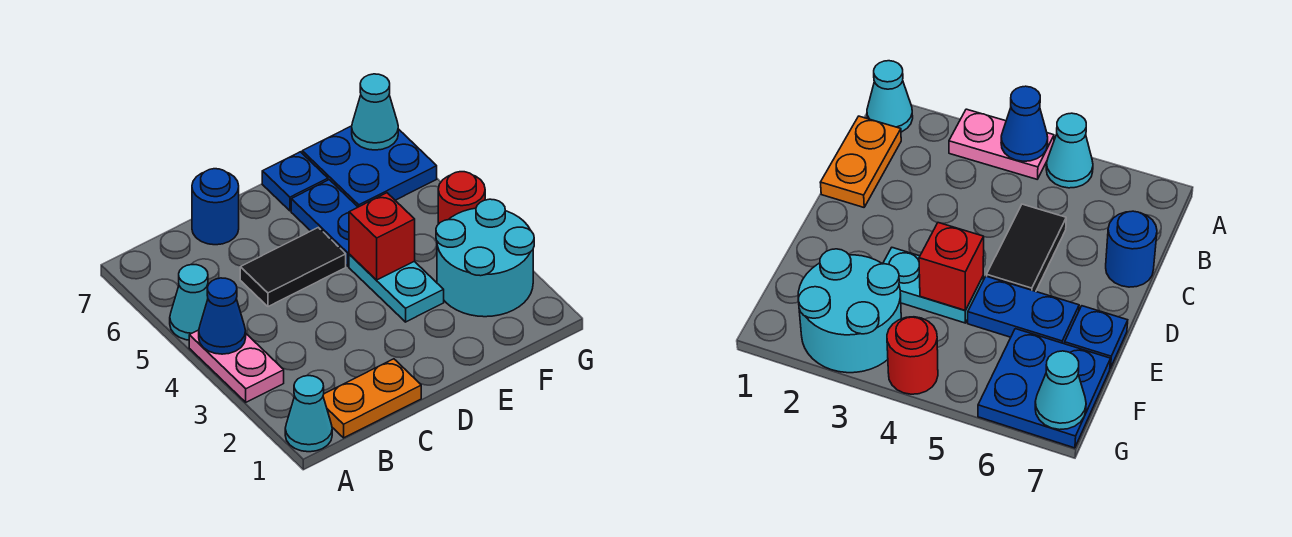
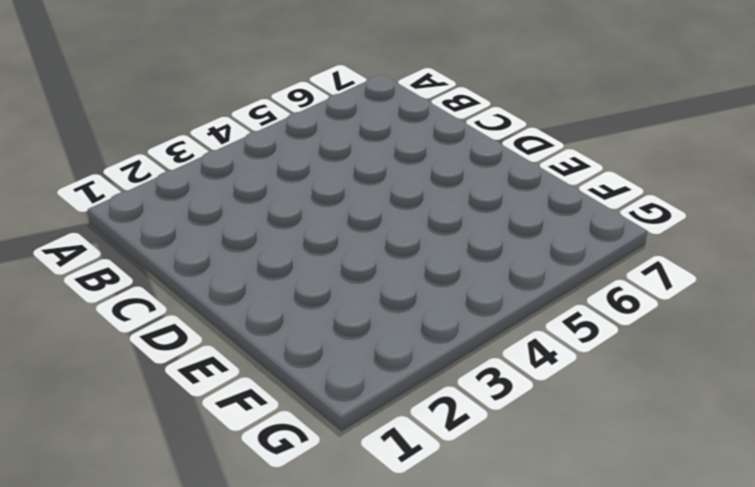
none -> cyan cone A1 level 1
none -> pink plate A3:A4 level 1
none -> cyan cone A5 level 1

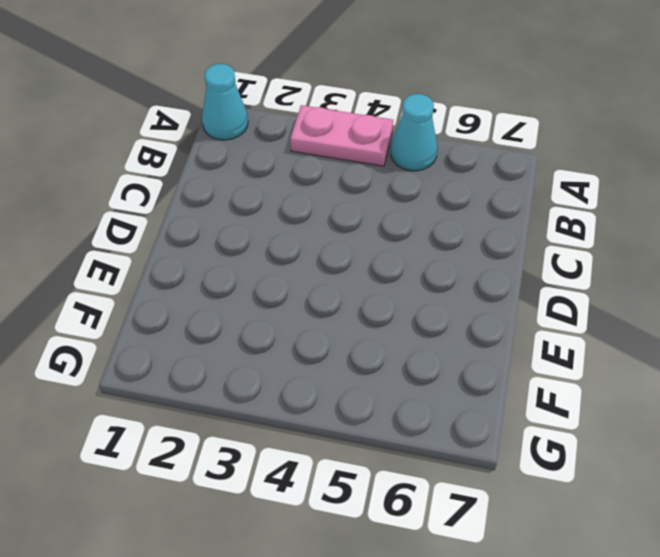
none -> orange plate B1:C1 level 1
none -> black tile C5:D5 level 1
none -> blue round brick C7 level 1

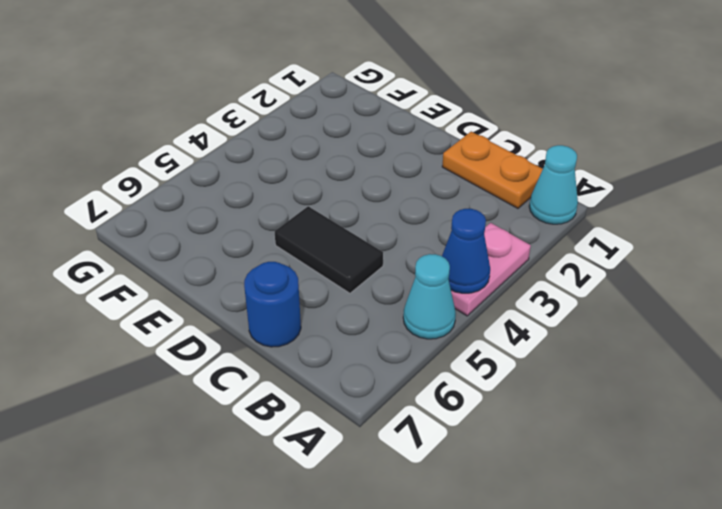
none -> cyan plate E3:E4 level 1
none -> blue plate E5:E6 level 1
none -> blue plate E7 level 1

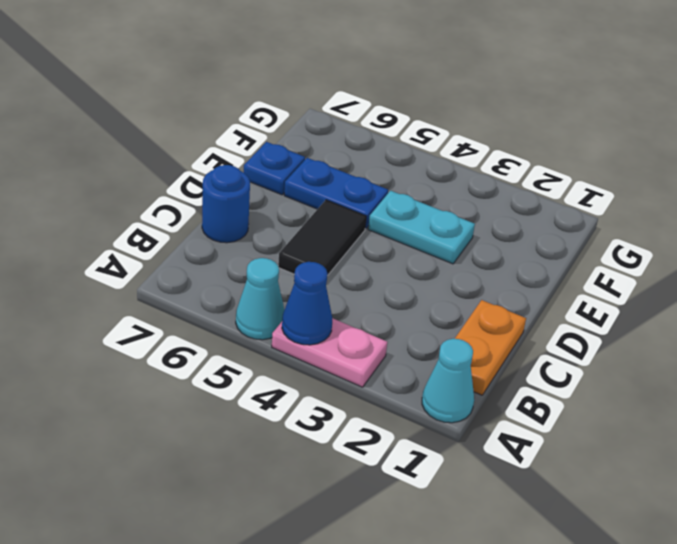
none -> cyan round brick F2:G3 level 1
none -> blue plate F6:G7 level 1
none -> red round brick G4 level 1

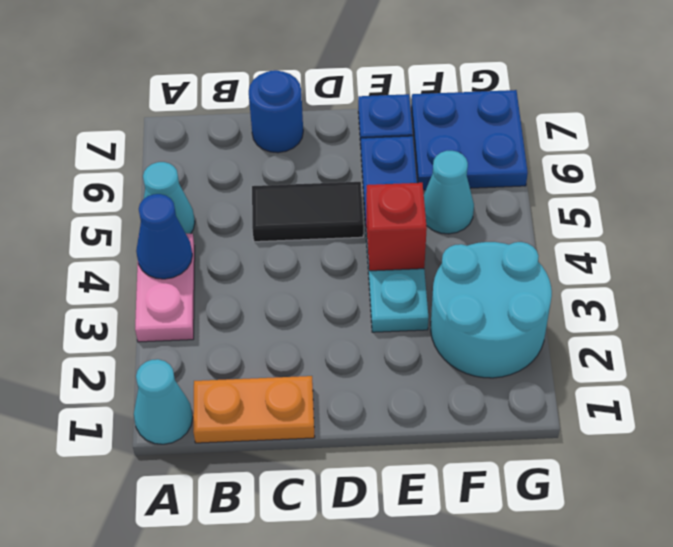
cyan cone F5 level 1 -> cyan cone G7 level 2
none -> red round brick G4 level 1

